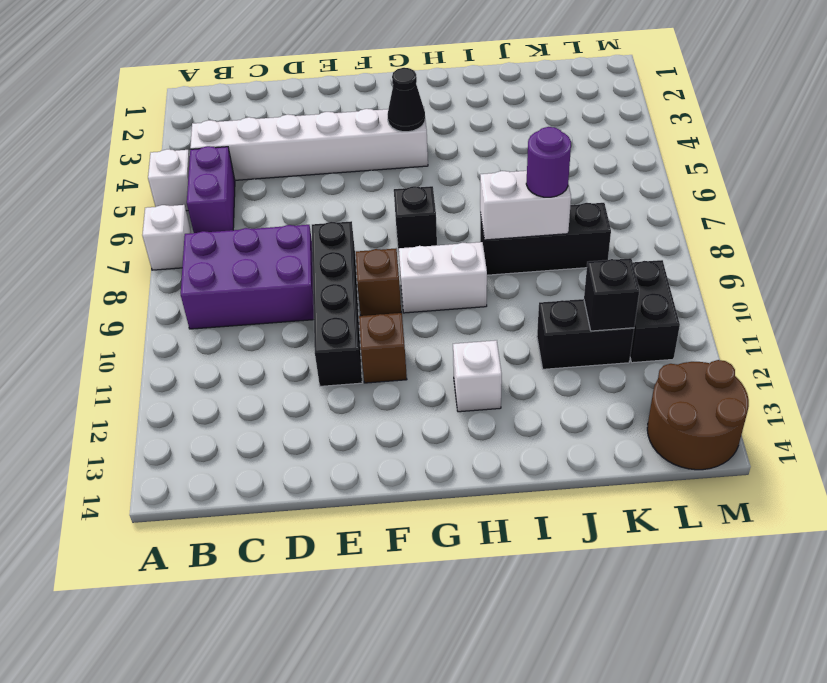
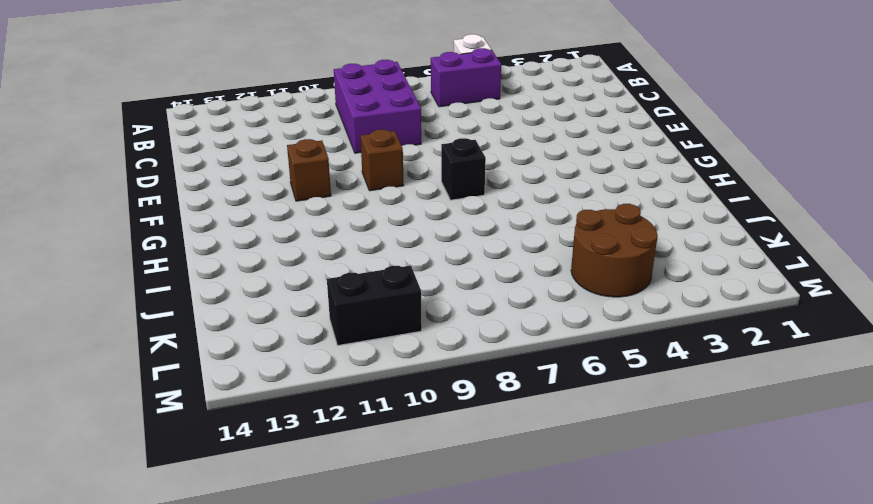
brown round brick K4:L5 level 1 -> brown round brick L13:M14 level 1
none -> white brick A7 level 1
none -> white brick B4:G4 level 1
none -> black brick E8:E11 level 1

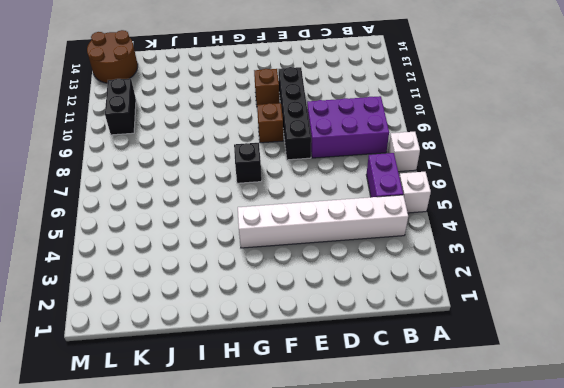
none -> white brick G9:H9 level 1
none -> white brick H12 level 1
none -> black brick I8:K8 level 1

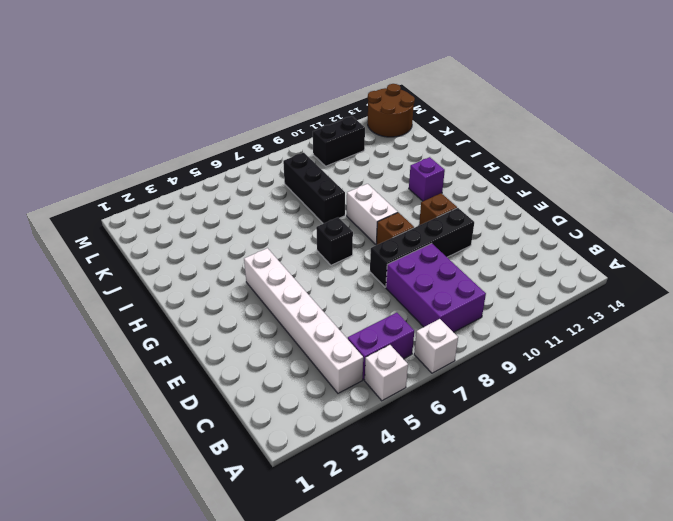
purple brick H12 level 1 -> white brick H12 level 1
none -> black brick J11:K11 level 1
none -> black cone G4 level 2
none -> white brick I8:J8 level 2

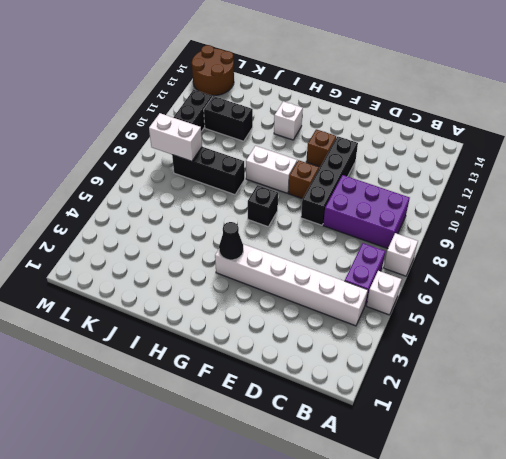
white brick K8:L8 level 2 -> white brick I8:J8 level 2
none -> black brick K11 level 2
none -> purple round brick J8 level 3

